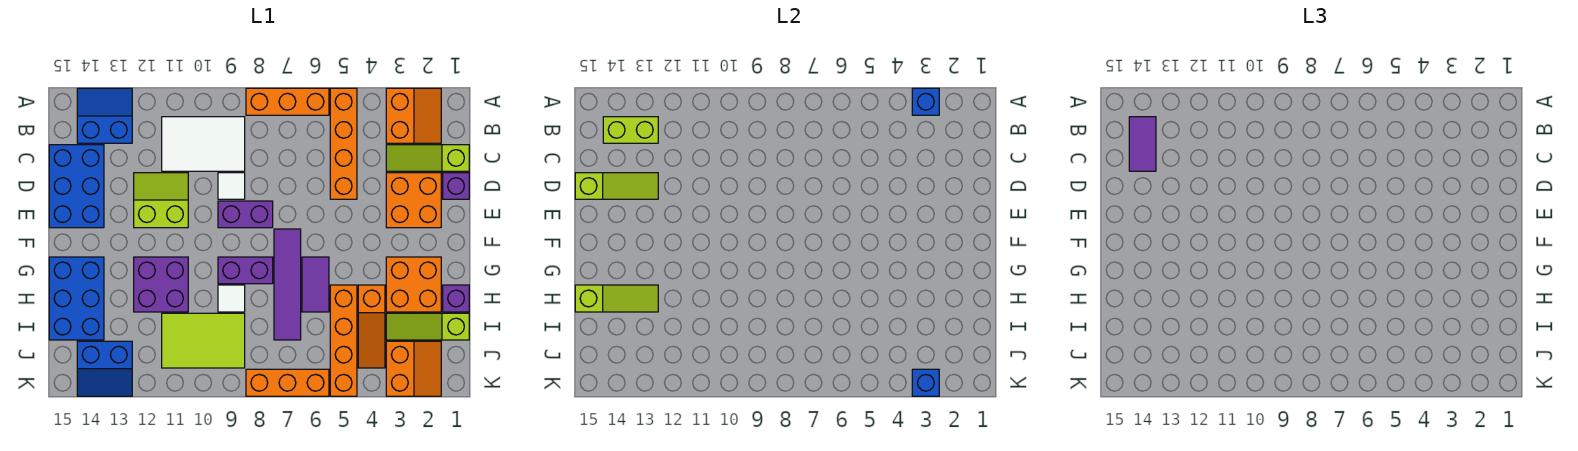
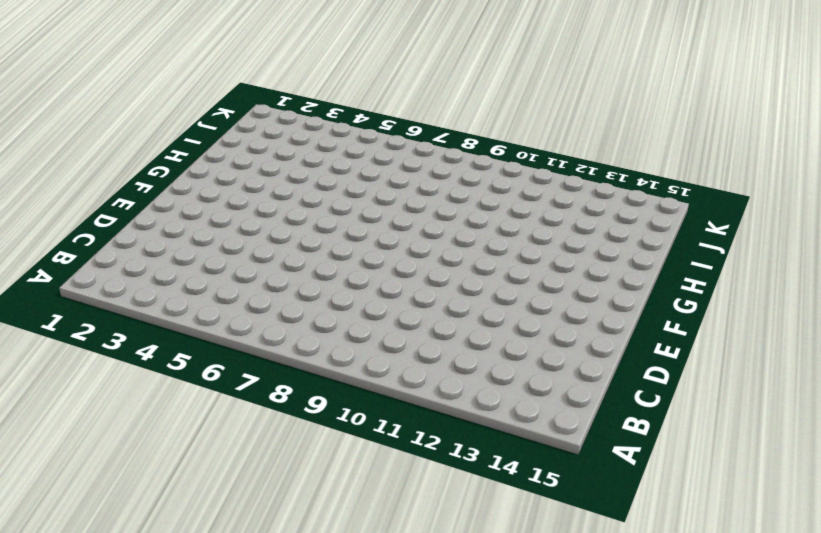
none -> orange slope A2:B3 level 1 top 3
none -> orange brick A5:D5 level 1
none -> orange brick A6:A8 level 1
none -> blue slope A13:B14 level 1 top B

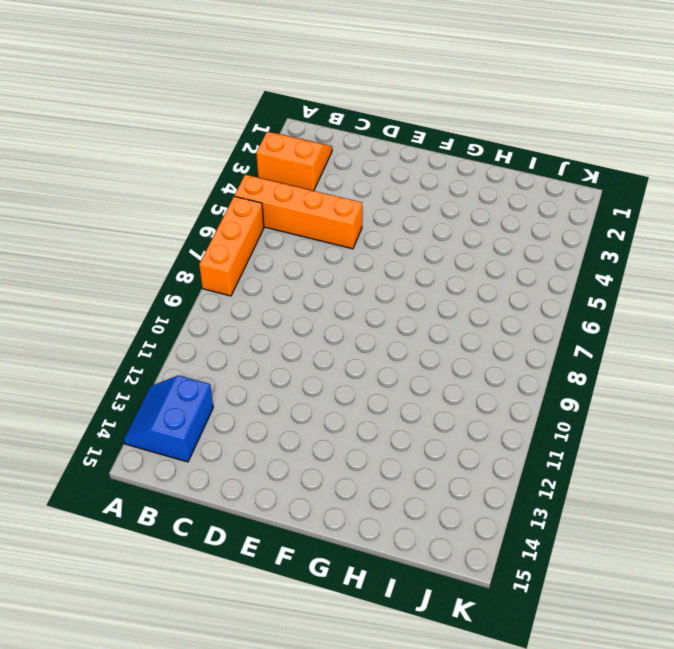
none -> white tile B9:C11 level 1
none -> lime slope C1:C3 level 1 top 1
none -> blue brick C14:E15 level 1
none -> purple brick D1 level 1

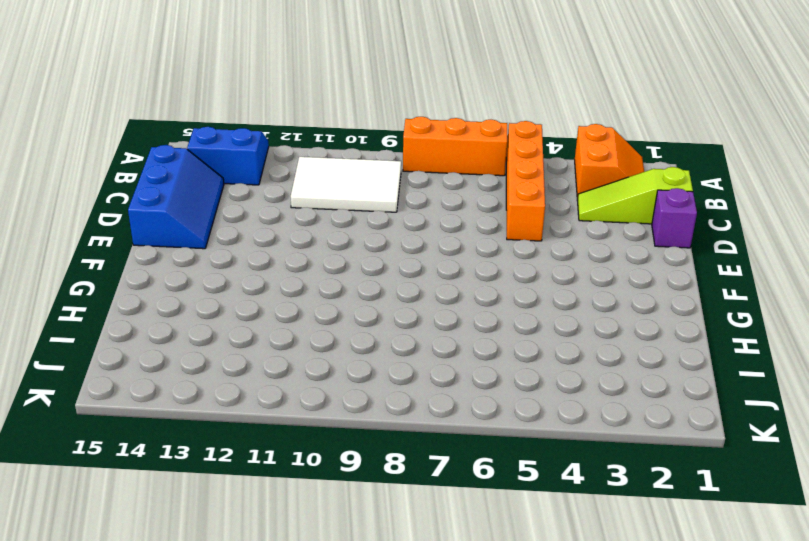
blue slope C14:E15 level 1 top 15 -> blue brick C14:E15 level 1
none -> orange brick D2:E3 level 1
none -> white tile D9 level 1
none -> lime slope D11:E12 level 1 top E
none -> purple brick E8:E9 level 1

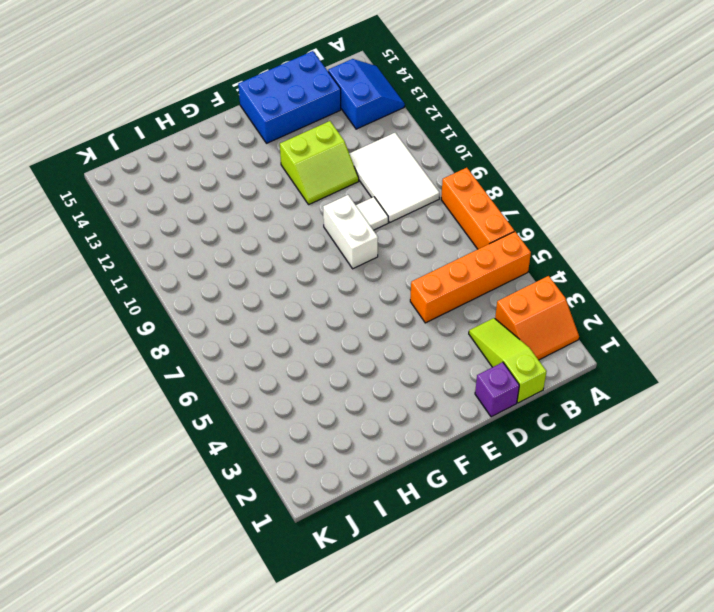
lime slope D11:E12 level 1 top 12 -> lime slope D11:E12 level 1 top E
white brick E8:E9 level 1 -> purple brick E8:E9 level 1
none -> orange brick D2:E3 level 1
none -> purple tile F7:I7 level 1
none -> orange brick G2:H3 level 1
none -> purple tile G6:H6 level 1

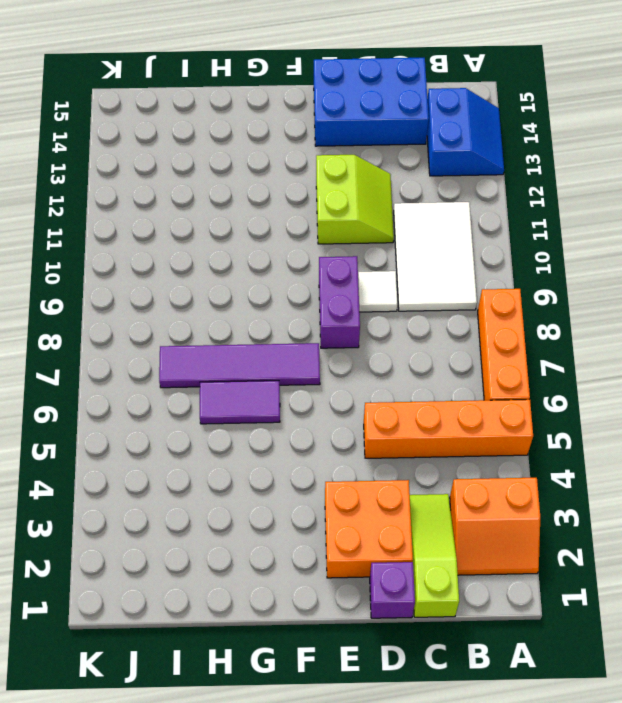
none -> orange brick G2:H3 level 1
none -> purple brick G8:G9 level 1
none -> purple brick G11:H12 level 1
none -> blue brick G14:I15 level 1

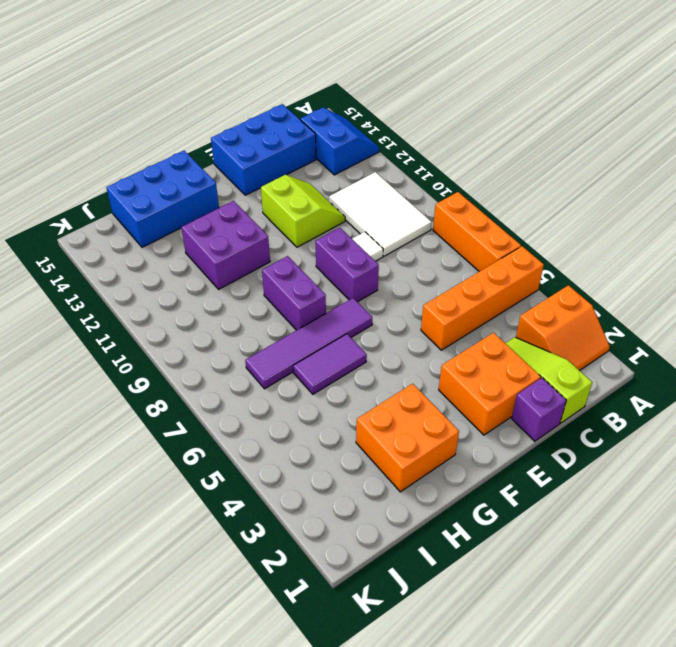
none -> purple brick H1 level 1
none -> orange slope H4:J4 level 1 top H
none -> orange brick H5:K5 level 1
none -> white tile H9 level 1

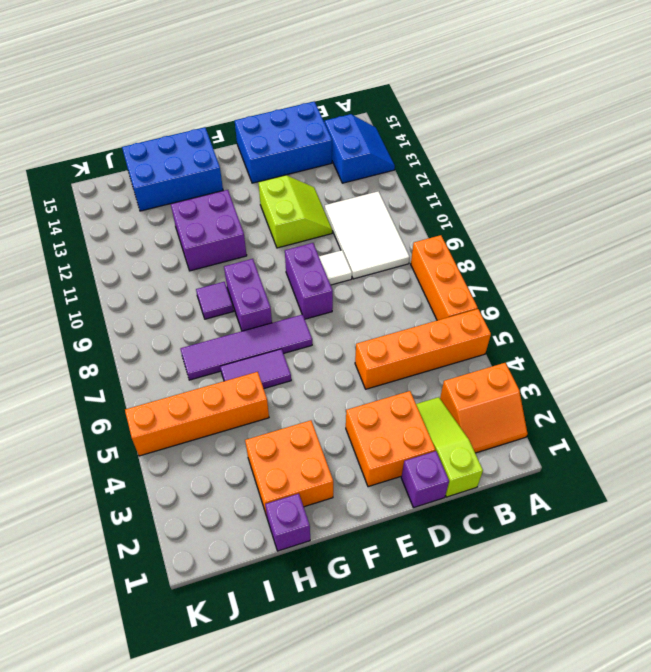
purple tile H9 level 1 -> white tile H9 level 1
none -> orange slope H4:J4 level 1 top H
none -> lime slope I1:I3 level 1 top 1
none -> lime tile I9:J11 level 1
none -> orange slope J2:K3 level 1 top 3

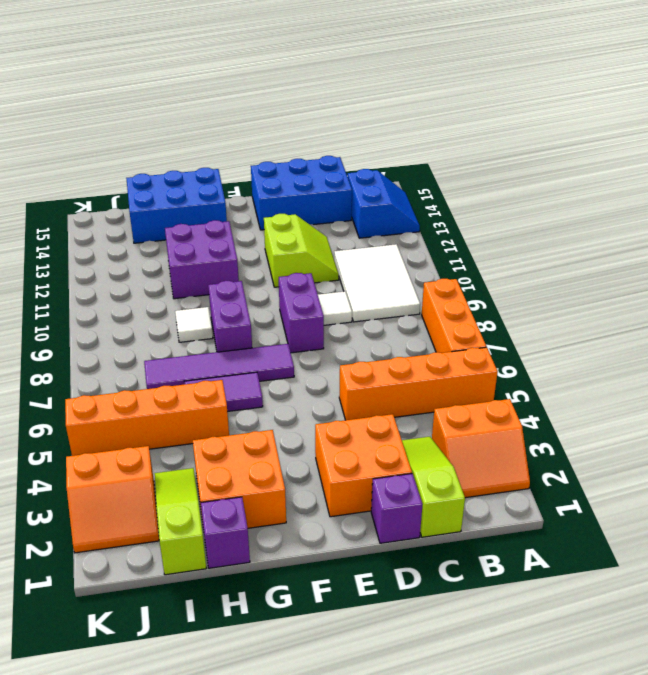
none -> orange slope H4:J4 level 1 top H
none -> lime tile I9:J11 level 1
none -> blue slope J13:K14 level 1 top J
none -> orange brick K6:K8 level 1

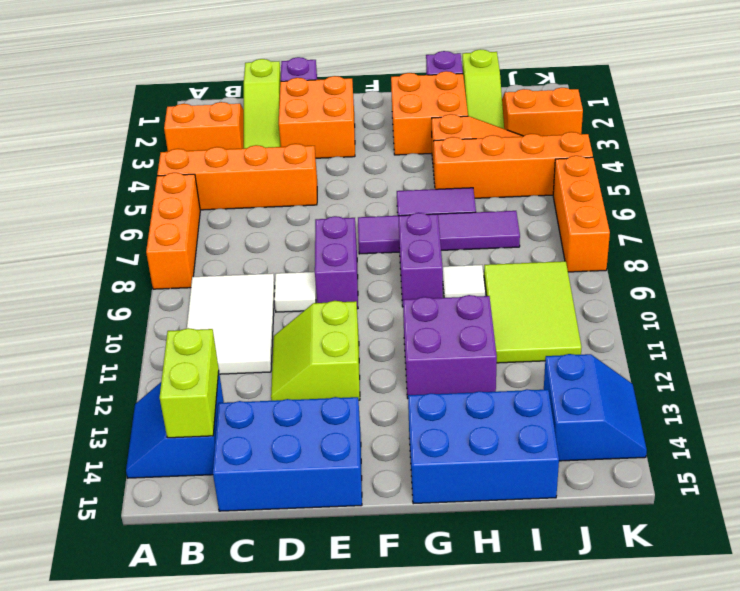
none -> blue brick A3 level 2
none -> lime slope D13:D15 level 2 top 15
none -> lime slope H13:H15 level 2 top 15
none -> blue brick K3 level 2

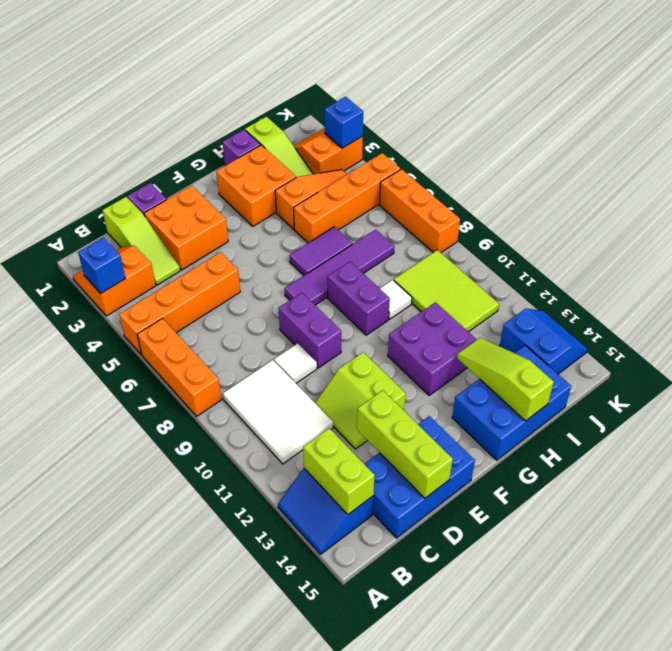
lime brick D13:D15 level 2 -> lime slope D13:D15 level 2 top 15
none -> purple tile B14:C14 level 3

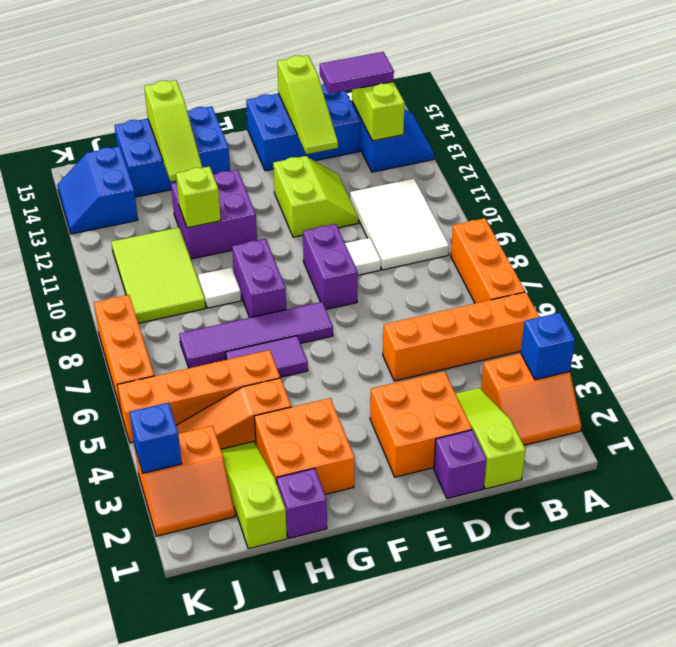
lime brick H11 level 2 -> none

